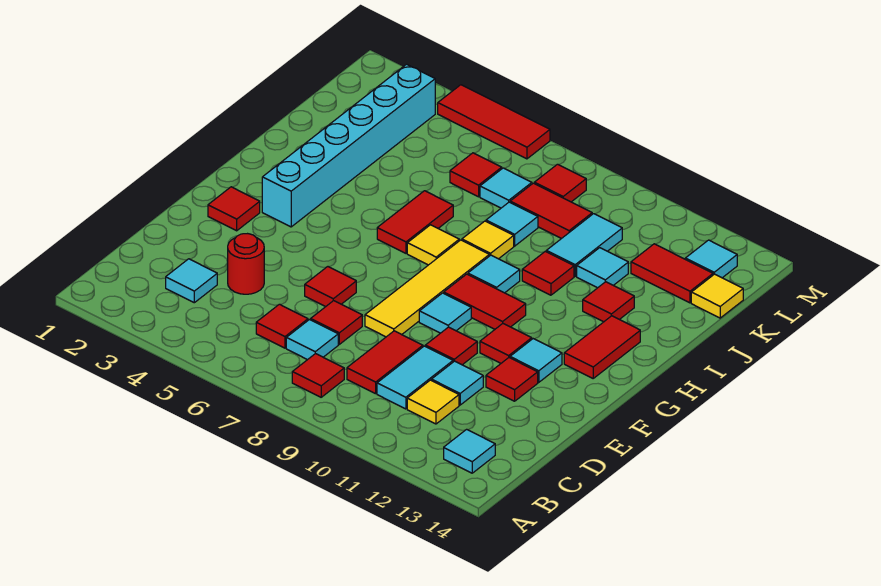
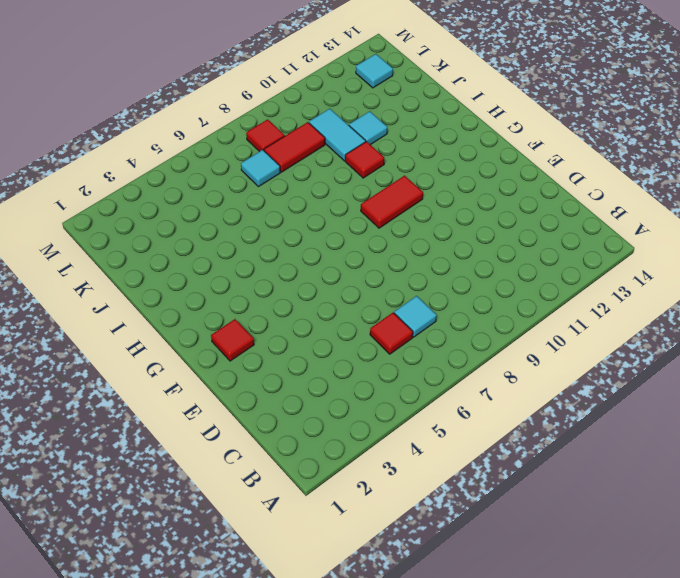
none -> red tile B8 level 1
none -> cyan tile B13 level 1
none -> cyan tile C3 level 1
none -> red tile C9:D9 level 1

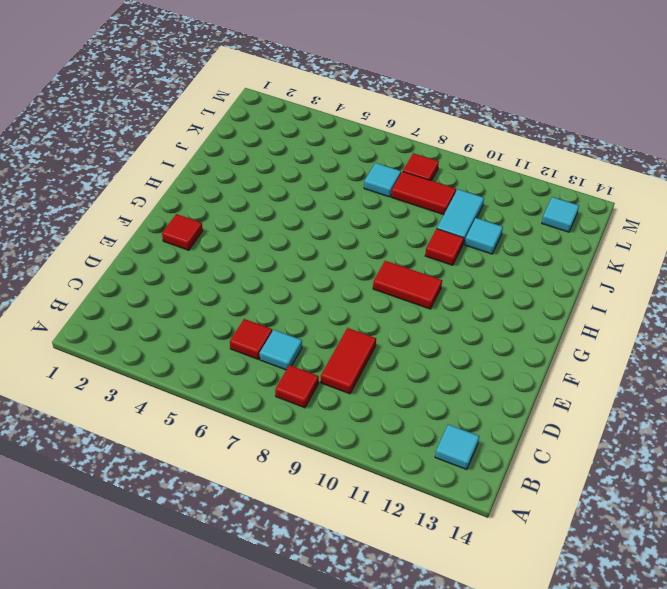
none -> cyan tile C3 level 1
none -> cyan tile C10:D10 level 1
none -> yellow tile C11 level 1
none -> red round brick D4 level 1

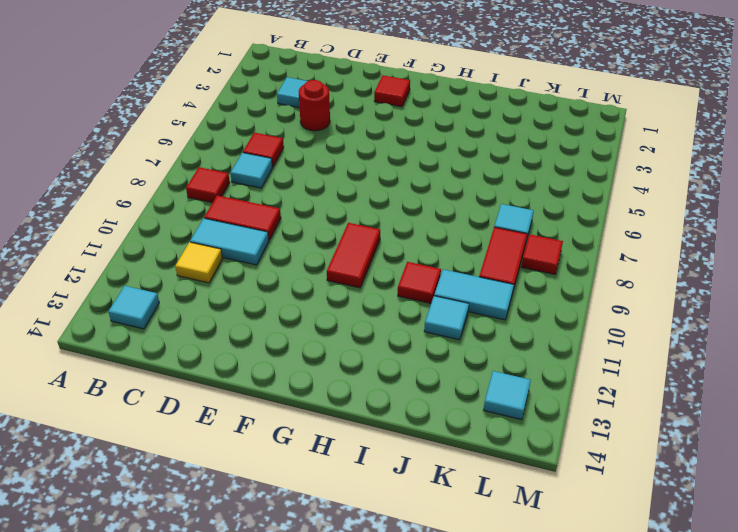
none -> red tile D7 level 1
none -> cyan tile D11 level 1
none -> red tile E6 level 1
none -> yellow tile E8:H8 level 1

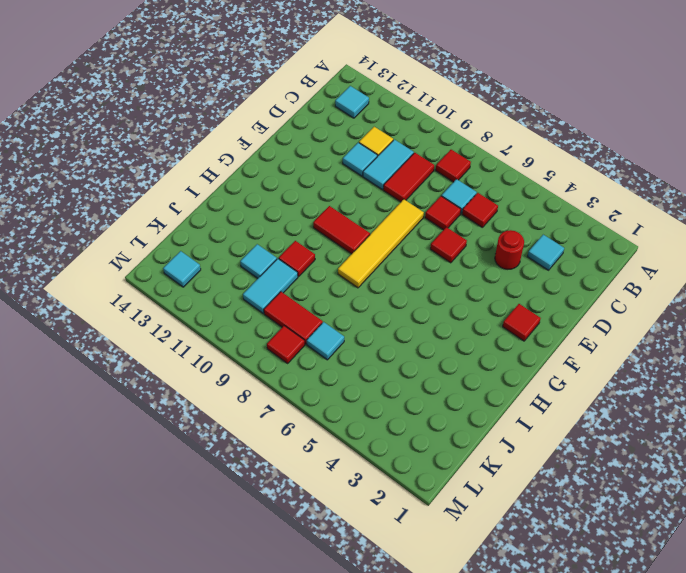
none -> red tile E10 level 1
none -> red tile E12 level 1
none -> cyan tile F9 level 1
none -> red tile F11 level 1

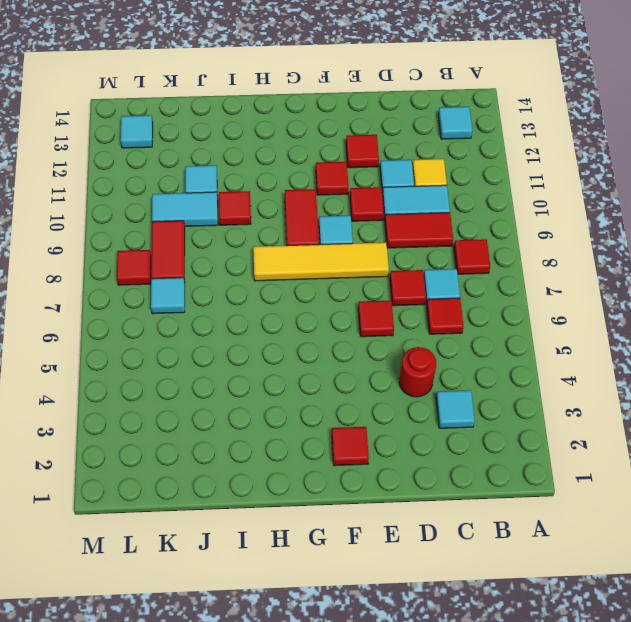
none -> cyan tile F12 level 1
none -> cyan brick G3:L3 level 1
none -> red tile G13:H13 level 1
none -> red tile H6:I6 level 1

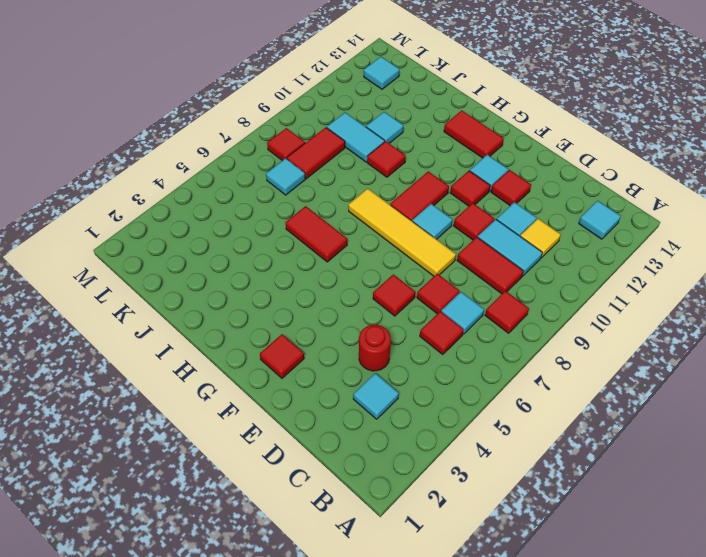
none -> cyan brick G3:L3 level 1
none -> yellow tile H7 level 1
none -> cyan tile H9 level 1
none -> yellow tile I8 level 1

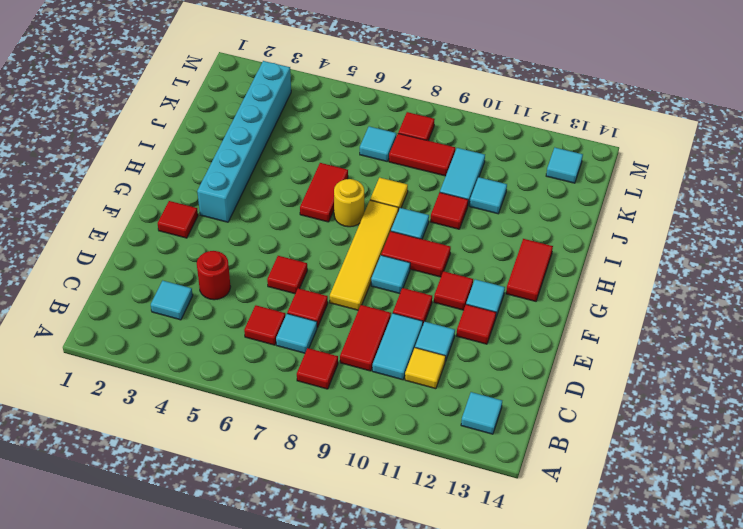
yellow round brick H7 level 1 -> yellow tile H7 level 1
none -> red tile I12 level 1
none -> cyan tile J8 level 1
none -> red tile K6 level 1
none -> red tile K12:K13 level 1

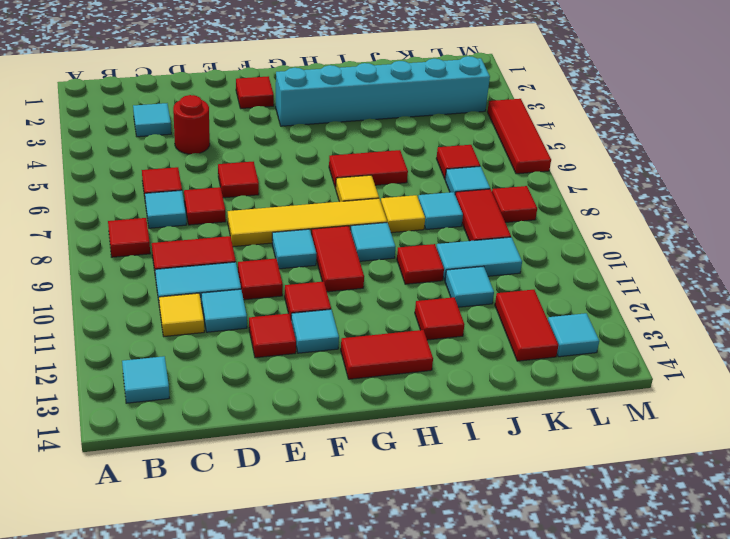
none -> yellow tile K14 level 1

